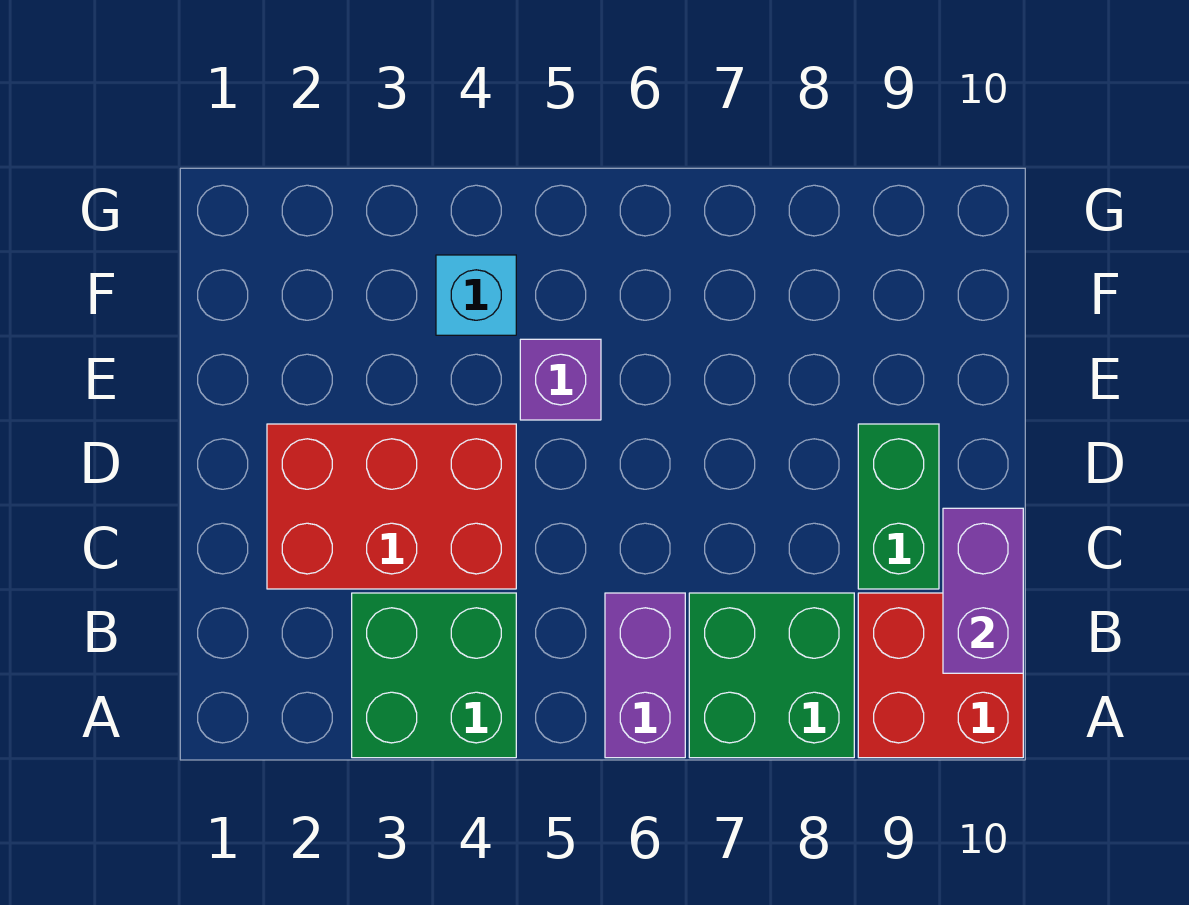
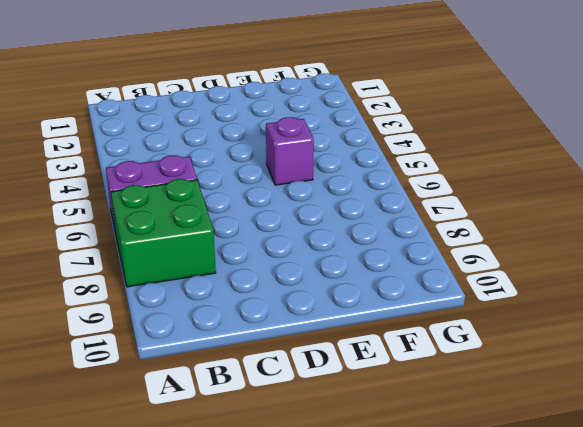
none -> green brick A3:B4 level 1
none -> red brick A9:B10 level 1

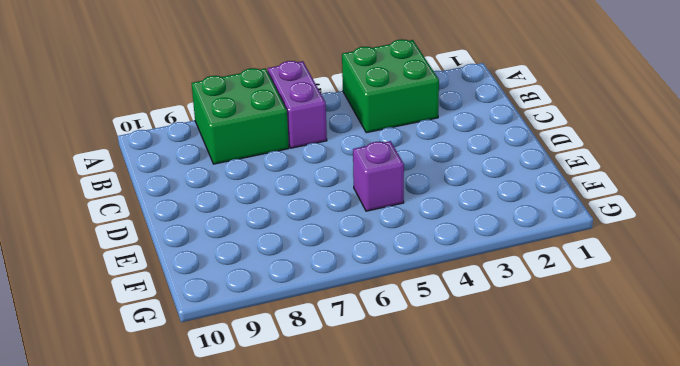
none -> red brick A9:B10 level 1
none -> red brick C2:D4 level 1

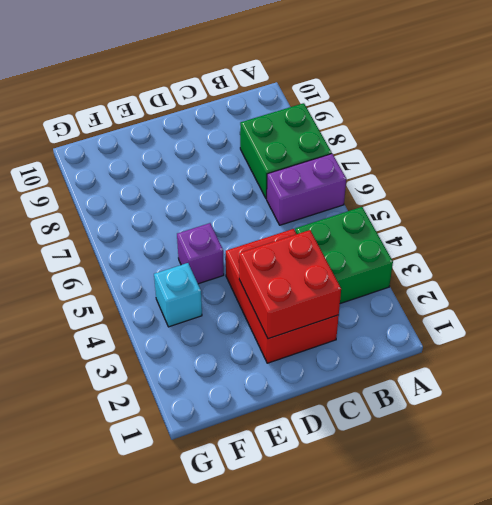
red brick C2:D3 level 2 -> red brick A9:B10 level 1
none -> green brick C9:D9 level 1
none -> purple brick B10:C10 level 2

